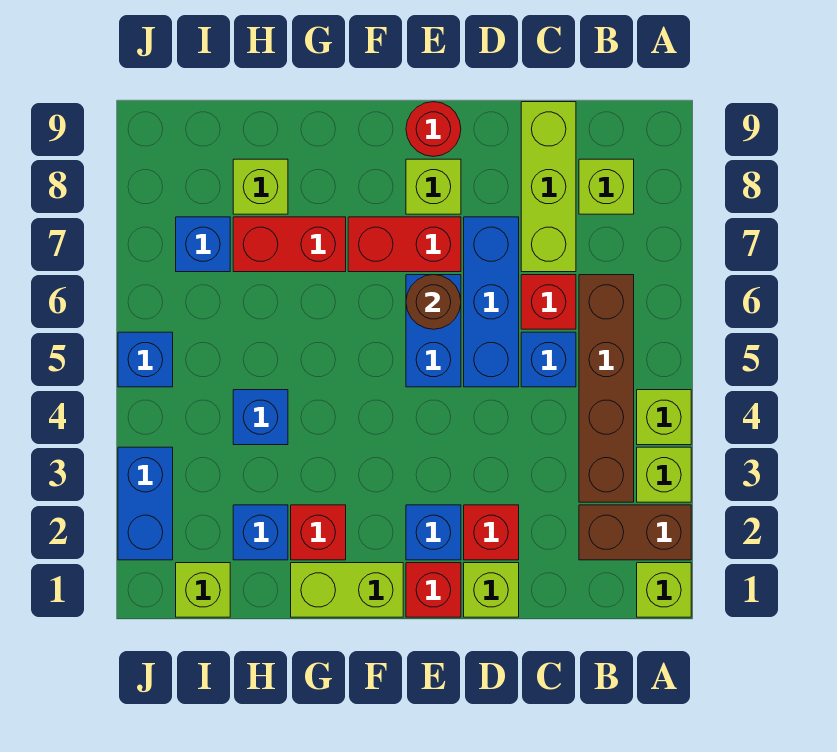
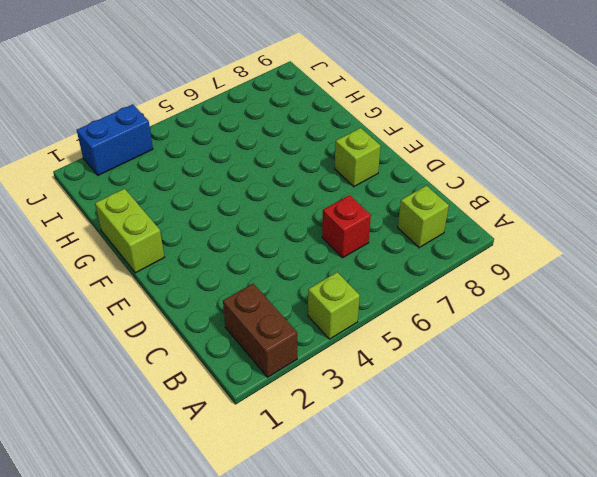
none -> lime brick A1 level 1
none -> lime brick A3 level 1
none -> brown brick B3:B6 level 1

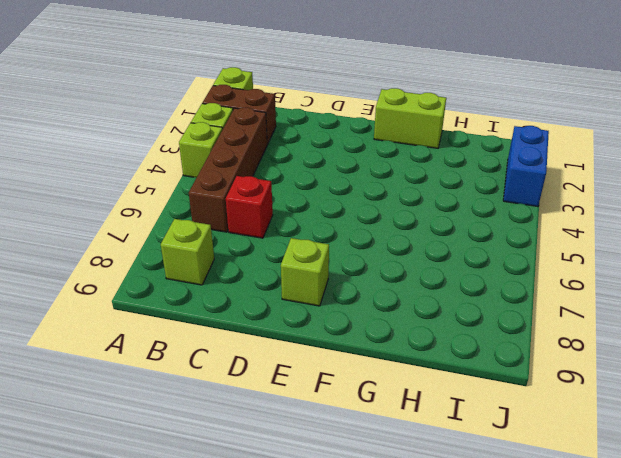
none -> blue brick C5 level 1
none -> lime brick C7:C9 level 1
none -> lime brick D1 level 1

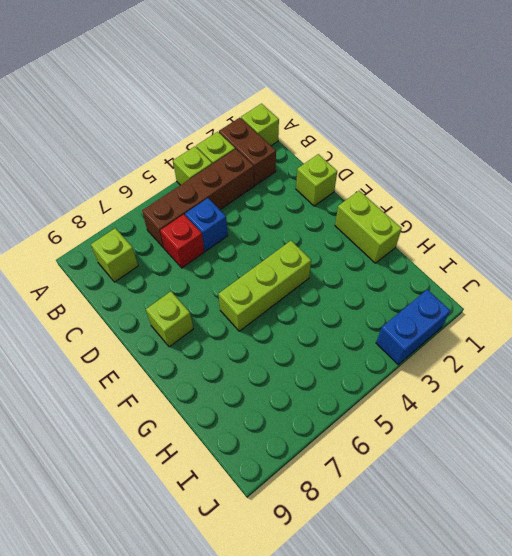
lime brick F4:F6 level 1 -> lime brick C7:C9 level 1
none -> red brick D2 level 1
none -> blue brick D5:D7 level 1
none -> red brick E1 level 1

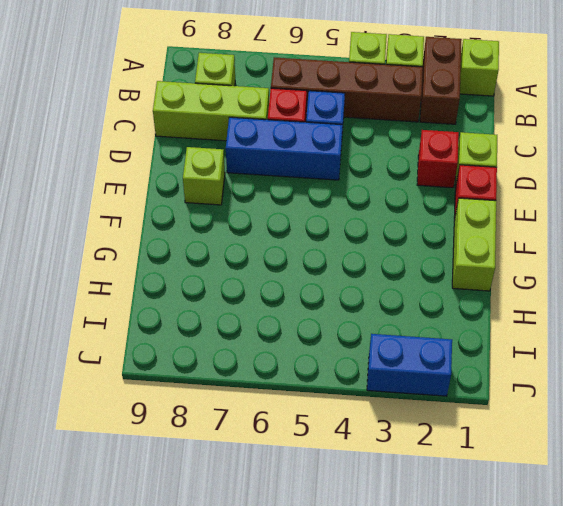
none -> blue brick E2 level 1
none -> blue brick E5:E6 level 1
none -> red brick E7:F7 level 1

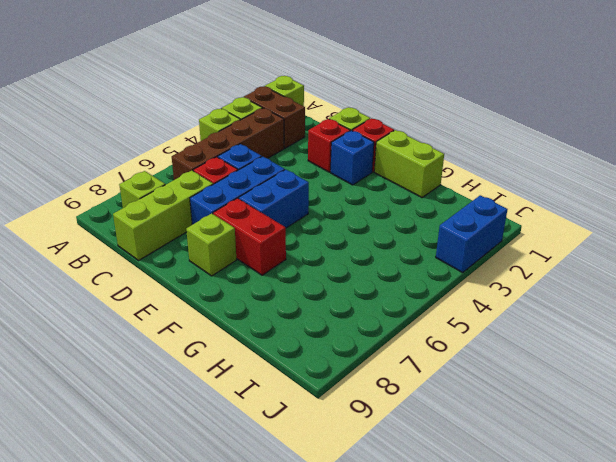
none -> red round brick E9 level 1
none -> red brick G2 level 1
none -> red brick G7:H7 level 1

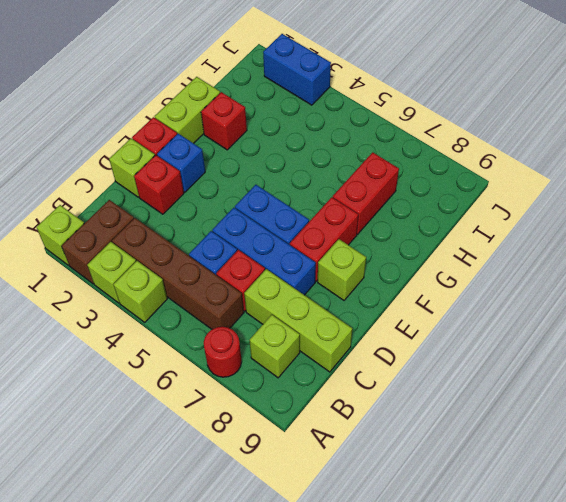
red round brick A7 level 1 -> red round brick E9 level 1
none -> blue brick H2 level 1
none -> blue brick H4 level 1
none -> lime brick H8 level 1

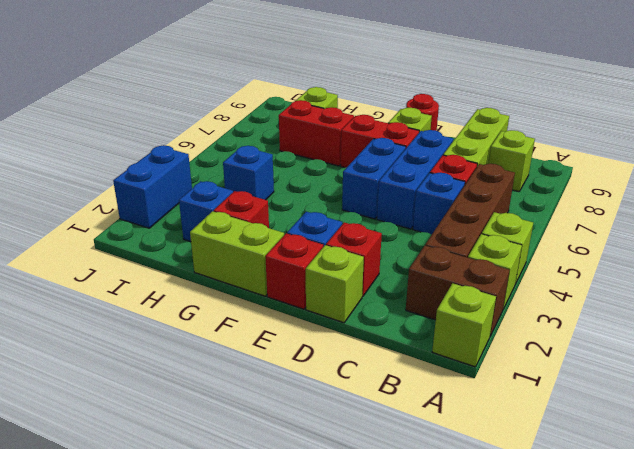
none -> lime brick I1 level 1
none -> blue brick I7 level 1
none -> blue brick J5 level 1

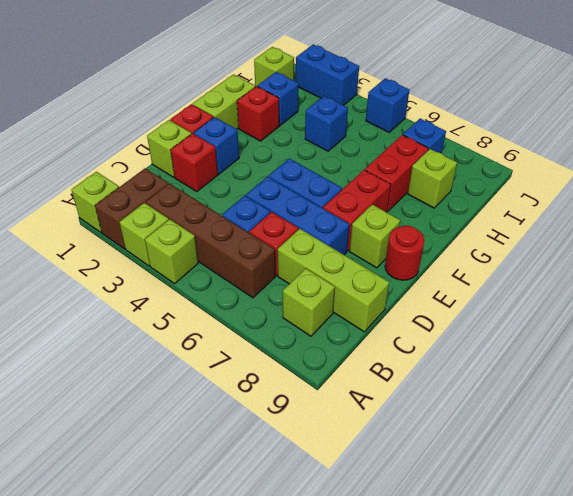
none -> brown round brick E6 level 2

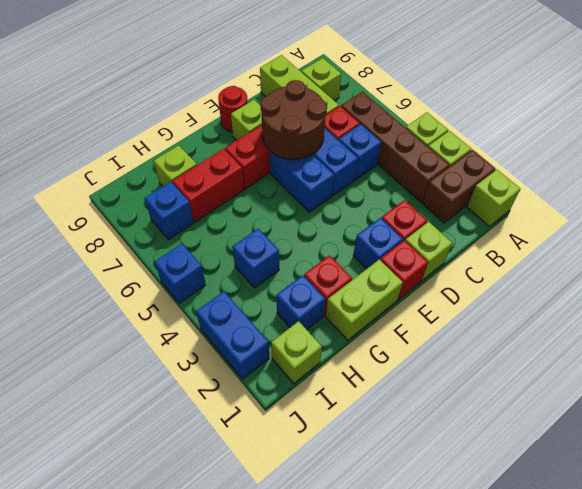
brown round brick D6:E7 level 2 -> brown round brick E6 level 2

